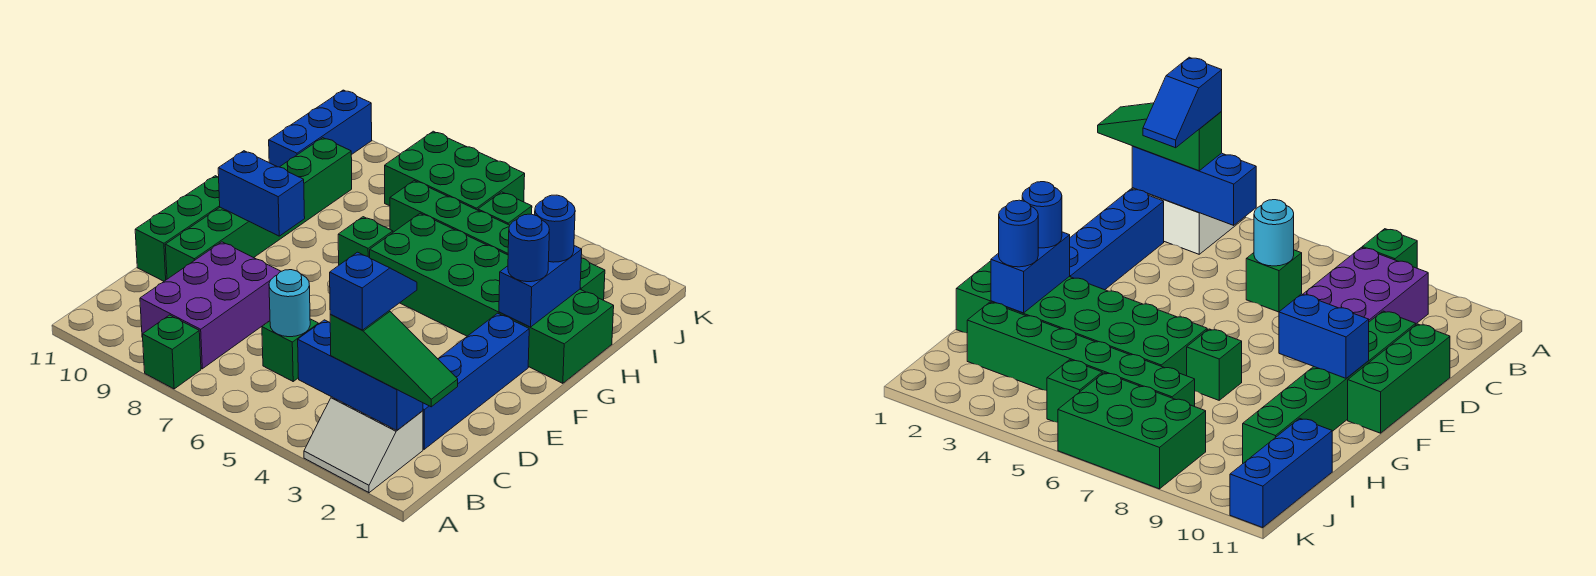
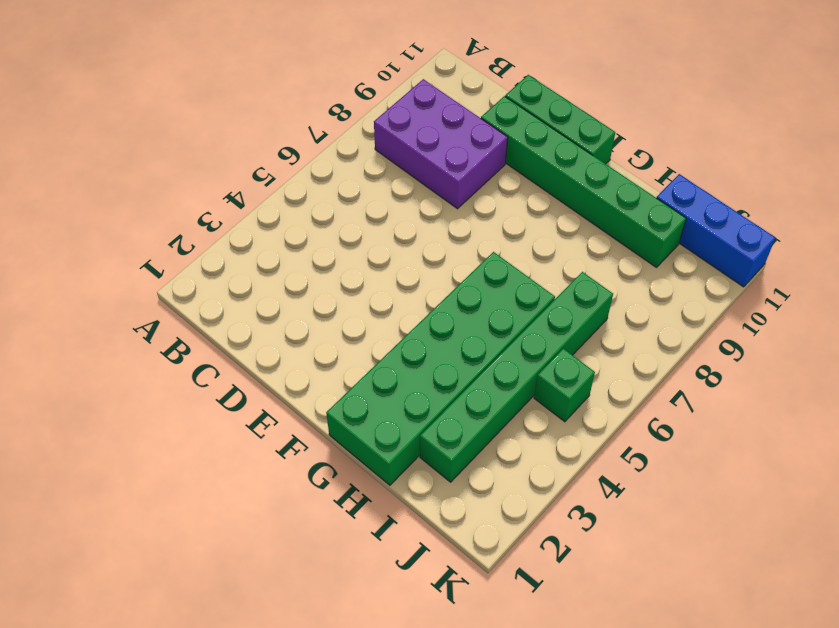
none -> white slope A2:B3 level 1 top B
none -> green brick A8 level 1
none -> blue brick C2:F2 level 1

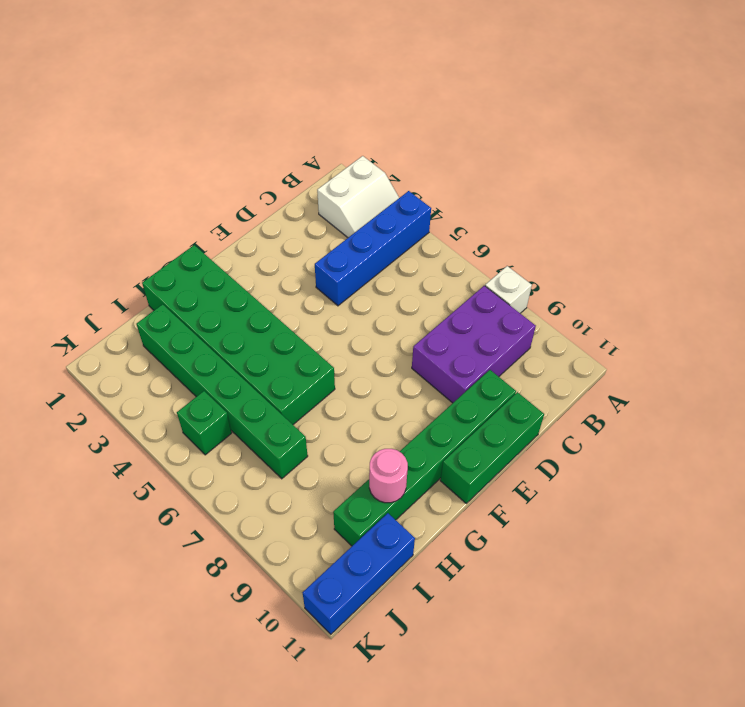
white slope A2:B3 level 1 top 2 -> white slope A2:B3 level 1 top B
blue brick A4:D4 level 1 -> blue brick C2:F2 level 1
white brick A8 level 1 -> green brick A8 level 1
pink round brick H10 level 2 -> none
none -> green brick C6 level 1
none -> green brick G7 level 1
none -> green brick J6:K8 level 1

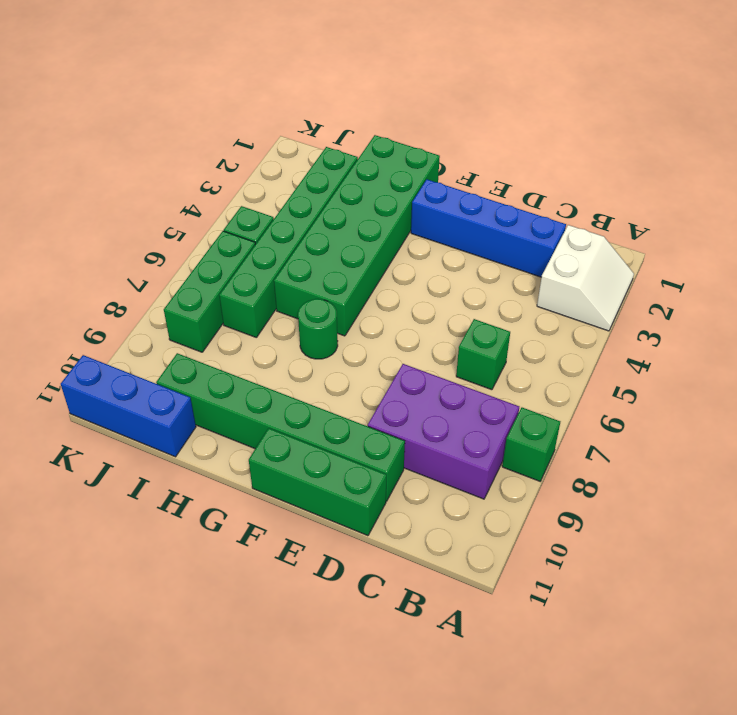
green round brick G7 level 1 -> green brick G7 level 1
green brick J6:J8 level 1 -> green brick J6:K8 level 1
none -> blue brick B2:B4 level 2
none -> cyan round brick C6 level 2
none -> blue brick F9:F10 level 2

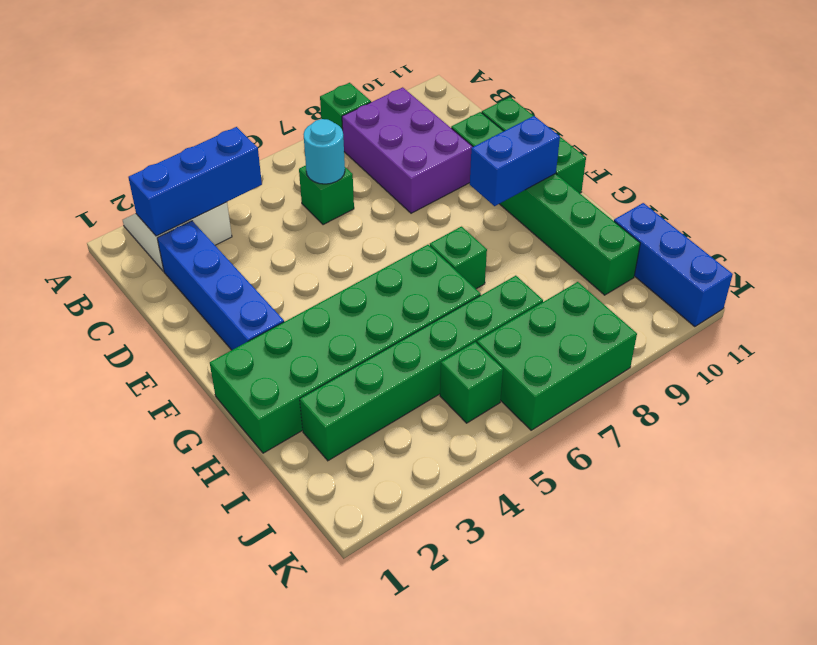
none -> blue brick G2:H2 level 2
none -> green slope B1:B3 level 3 top 3
none -> blue round brick G2 level 3

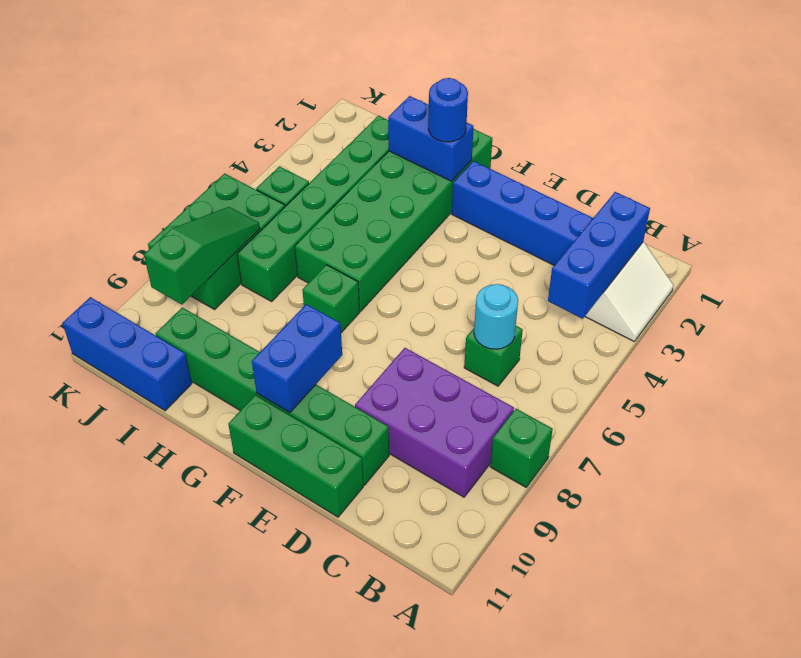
green slope J7:J9 level 2 top 9 -> green slope B1:B3 level 3 top 3
none -> blue round brick H2 level 3
none -> blue slope B3:C3 level 4 top B

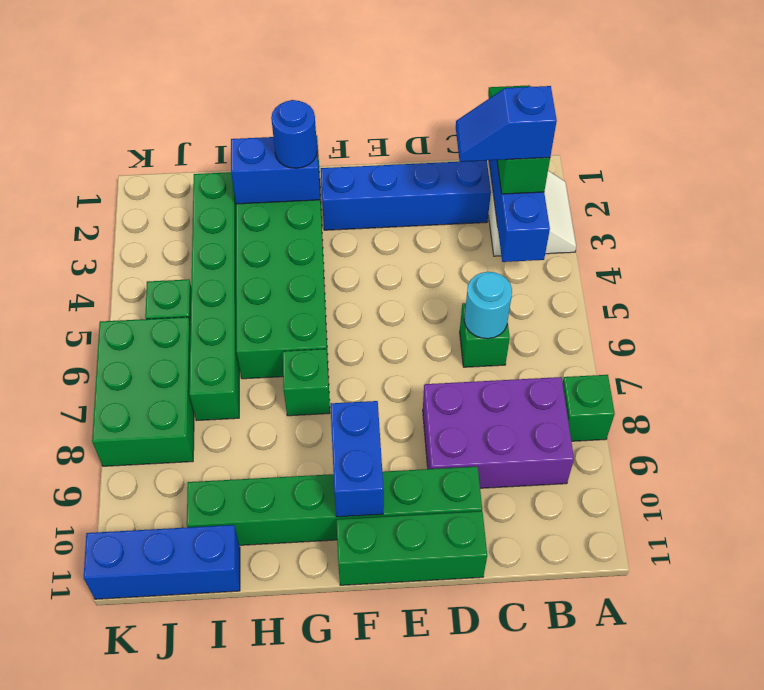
none -> blue round brick H2 level 3

